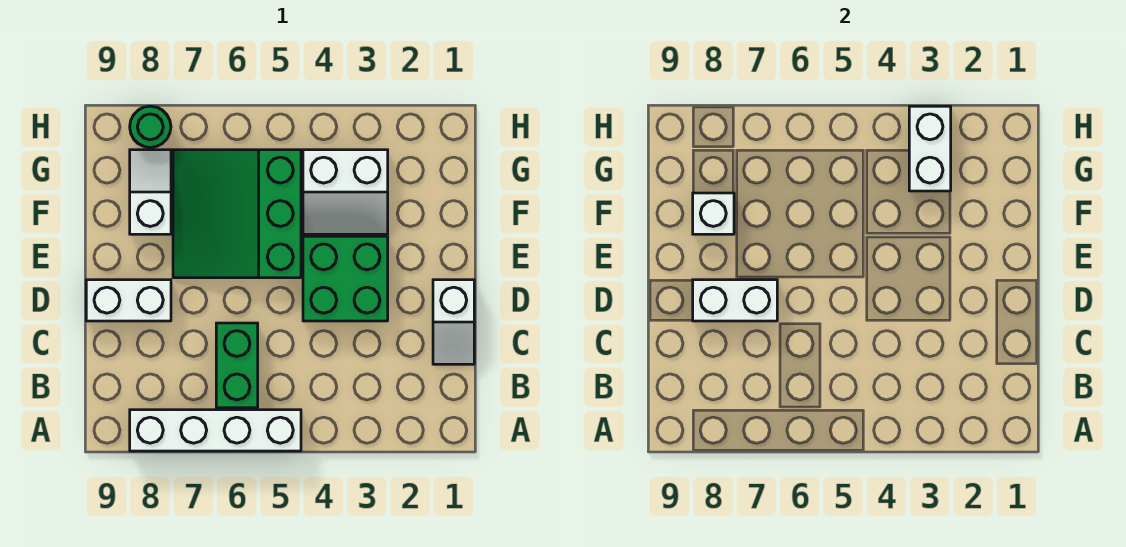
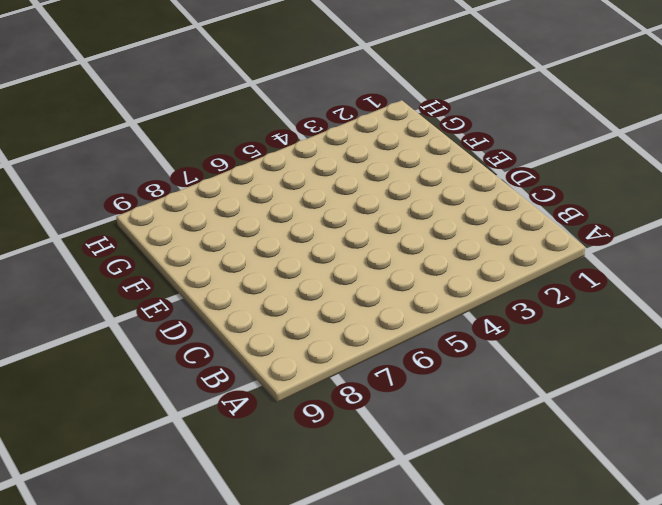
none -> white brick A5:A8 level 1
none -> green brick B6:C6 level 1
none -> white slope C1:D1 level 1 top D

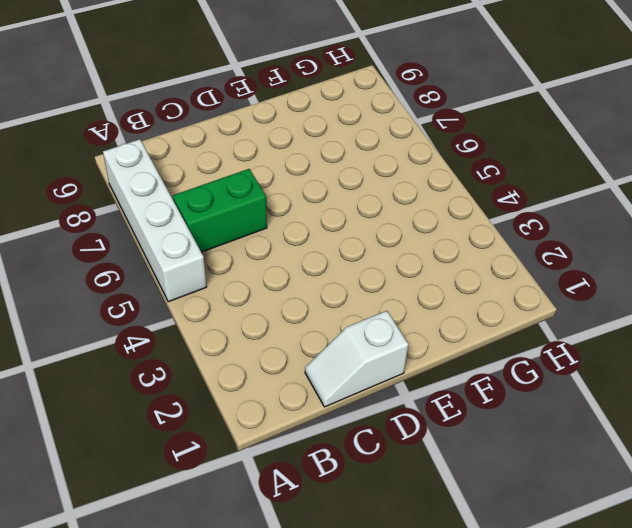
none -> green brick D3:E4 level 1
none -> white brick D8:D9 level 1
none -> green slope E5:G7 level 1 top 5

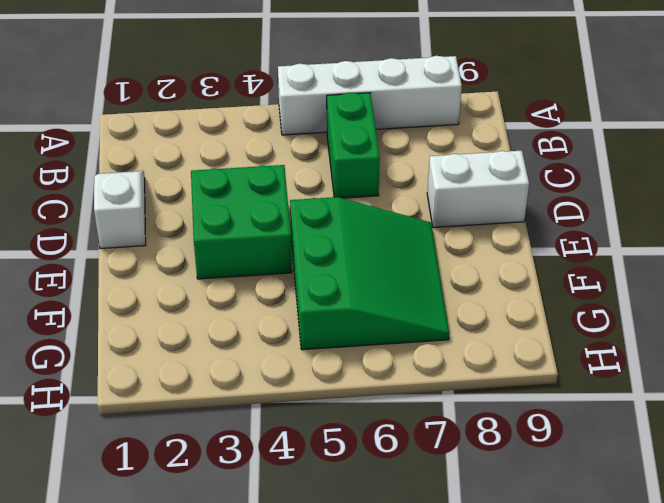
none -> white slope F3:G4 level 1 top G
none -> white slope F8:G8 level 1 top F
none -> green round brick H8 level 1

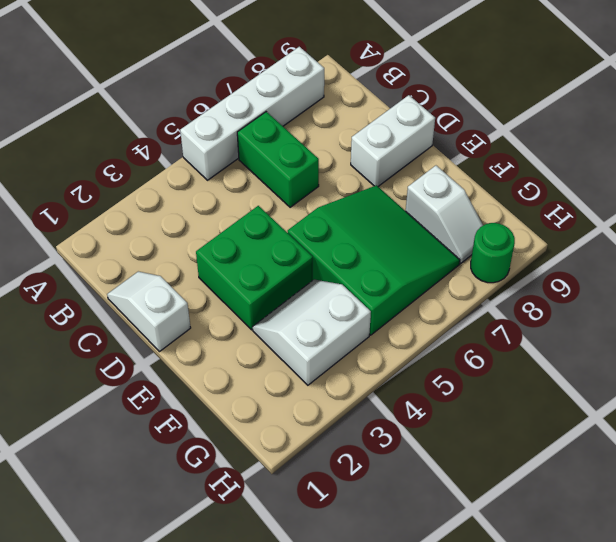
none -> white brick D7:D8 level 2
none -> white brick F8 level 2
none -> white brick G3:H3 level 2

